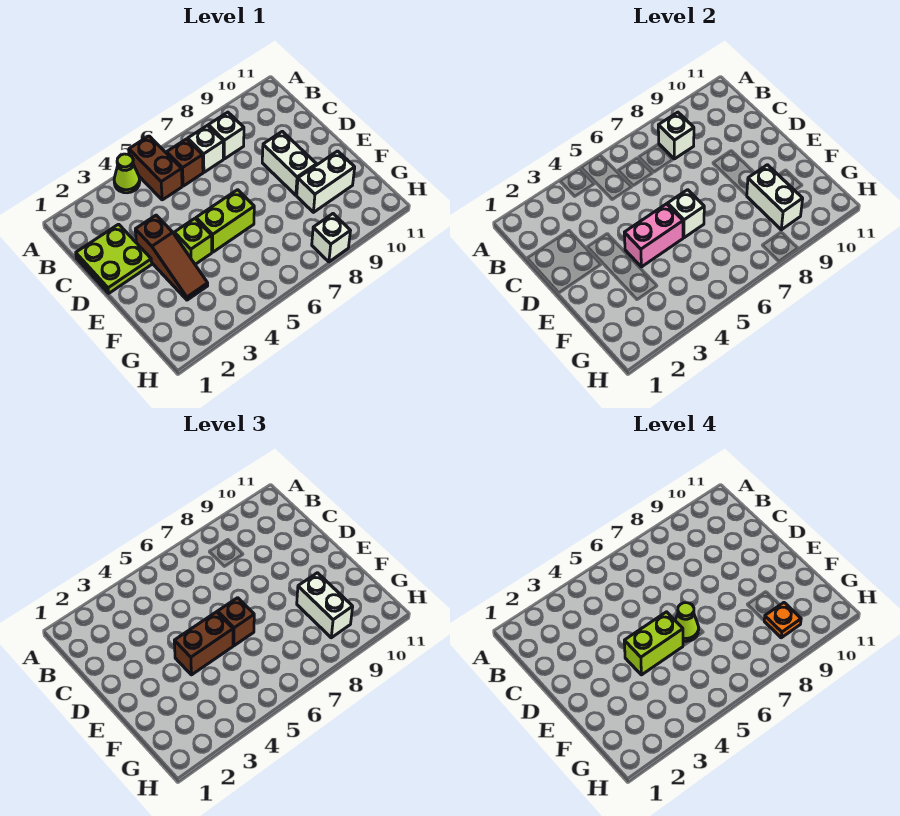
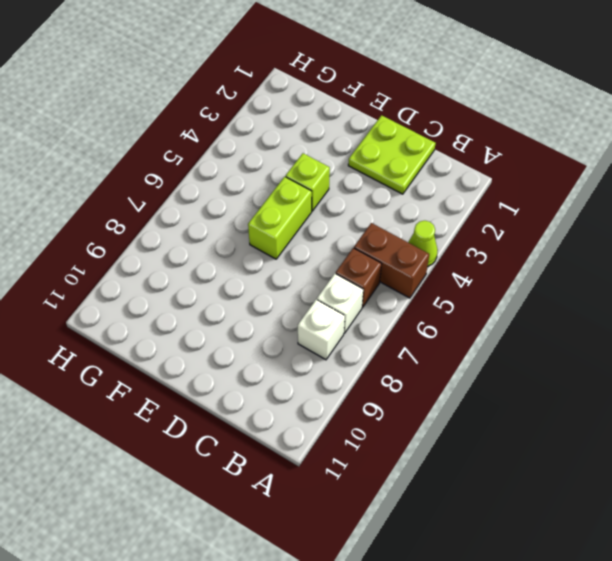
none -> brown slope D3:F3 level 1 top D
none -> white brick D9:E9 level 1
none -> white brick F9:F10 level 1

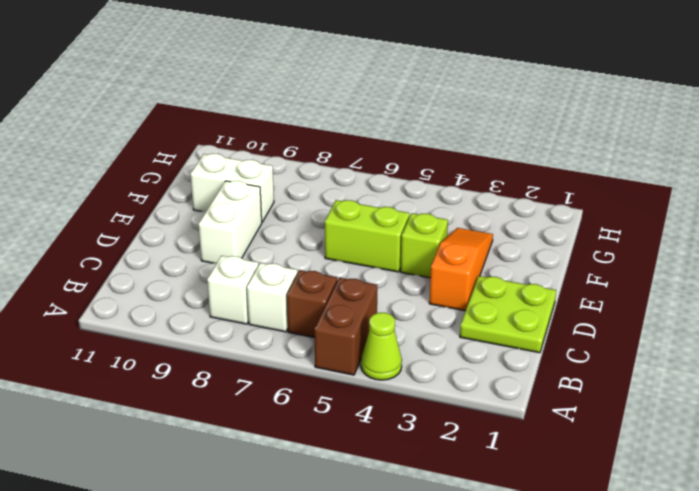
orange slope D3:F3 level 1 top D -> brown slope D3:F3 level 1 top D
none -> white brick H8 level 1
none -> white brick B8 level 2
none -> pink brick E4:E5 level 2

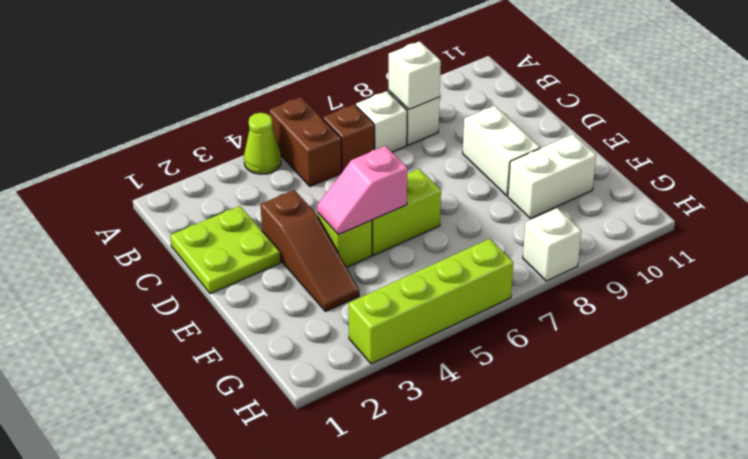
pink slope E4:E5 level 2 top 5 -> pink brick E4:E5 level 2
lime brick H3:H6 level 1 -> none
none -> white brick E6 level 2
none -> white brick F9:G9 level 2
none -> brown brick E4:E5 level 3

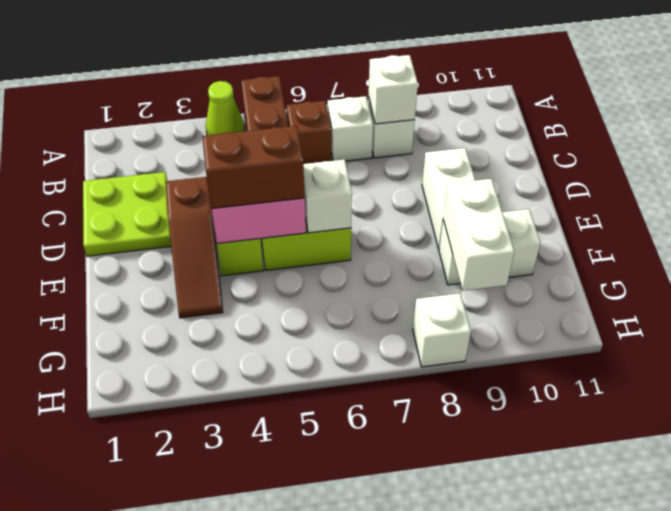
none -> brown brick E6 level 3
none -> white brick F9:G9 level 3
none -> lime brick E4:E5 level 4

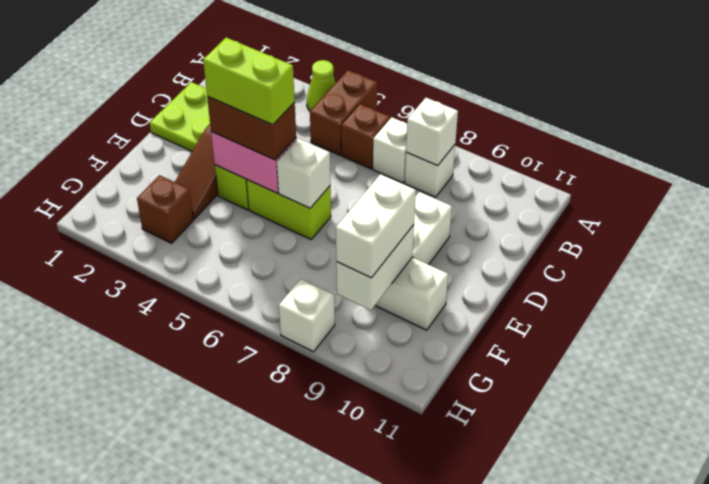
brown brick G3 level 1 -> brown brick E6 level 3
none -> lime cone E6 level 4
none -> orange plate G9 level 4

